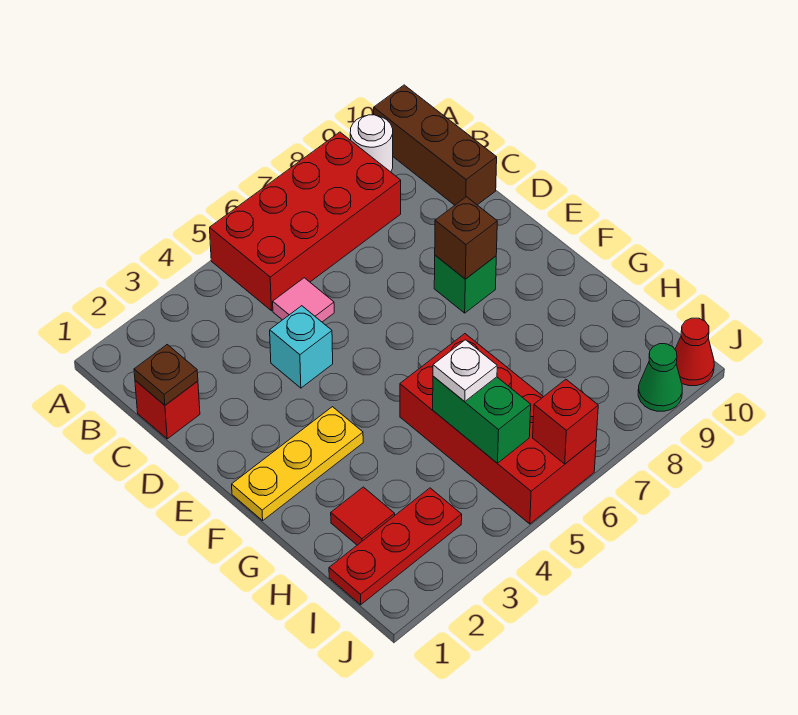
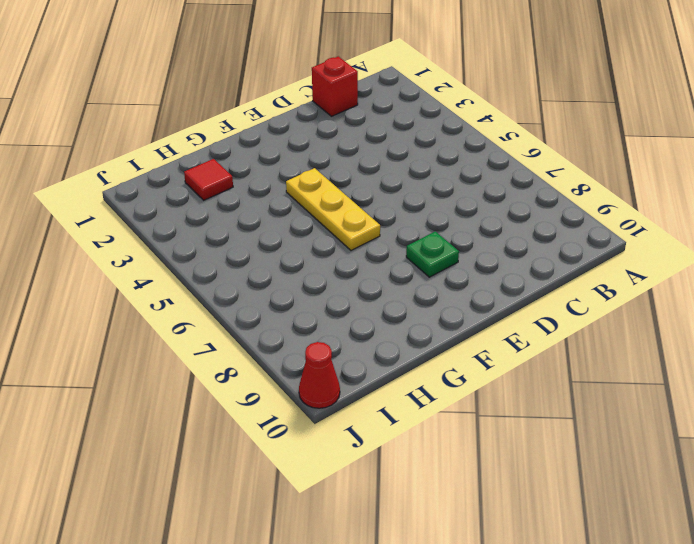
green plate E8 level 1 -> green brick E8 level 1
yellow plate F4:F6 level 1 -> yellow plate F1:F3 level 1
none -> red brick A5:B8 level 1
none -> white round brick A9 level 1
none -> brown brick A10:C10 level 1

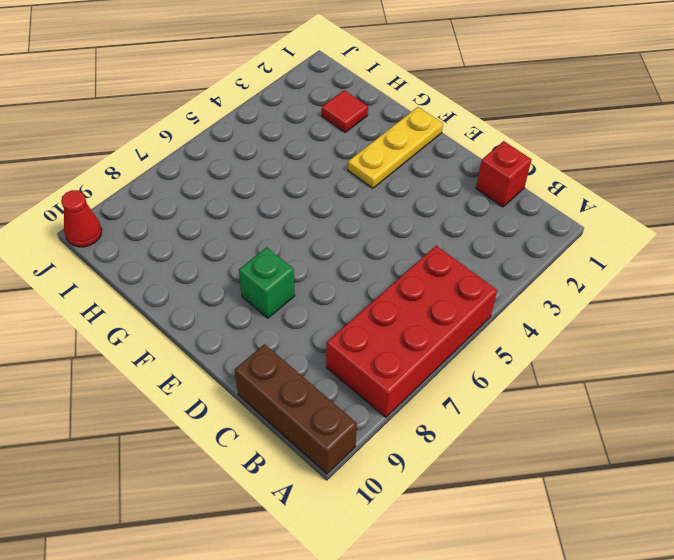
none -> white round brick A9 level 1
none -> pink tile C5 level 1
none -> cyan brick D4 level 1

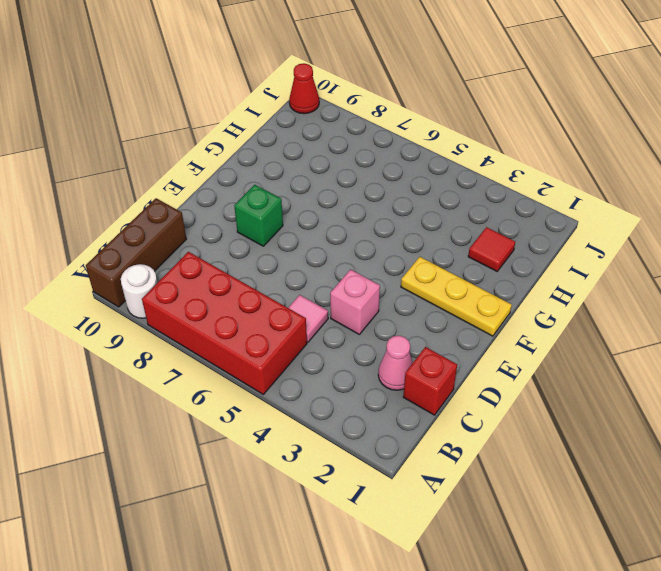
pink cone C2 level 1 -> none
pink brick D4 level 1 -> cyan brick D4 level 1
none -> red brick G5:J6 level 1
none -> red plate I1:I3 level 1
none -> green cone J9 level 1

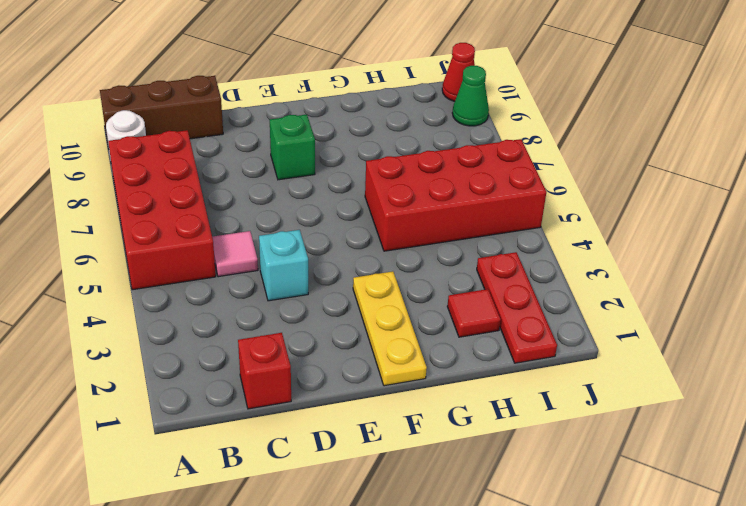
none -> brown plate C1 level 2
none -> brown brick E8 level 2
none -> green brick H5:I5 level 2

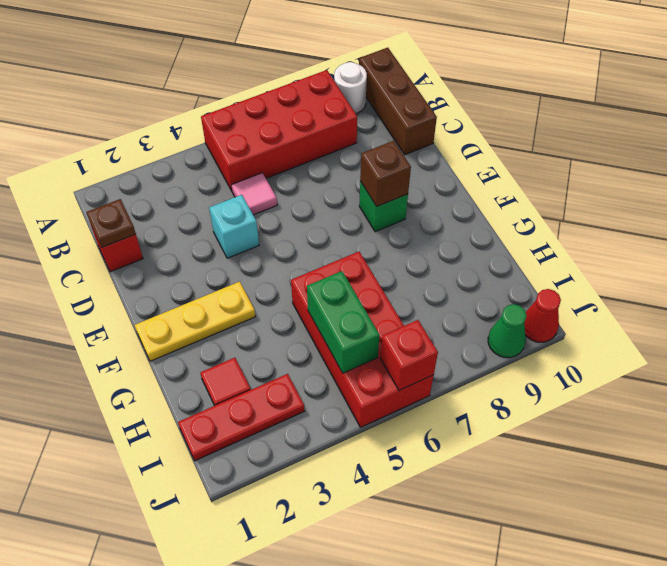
none -> white plate H5 level 3

